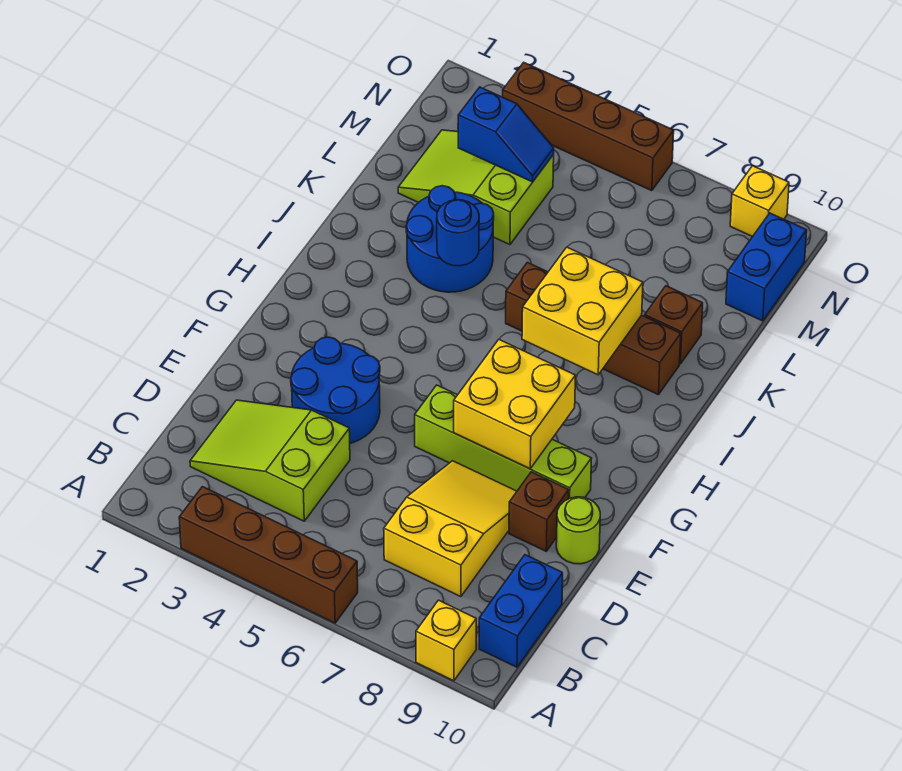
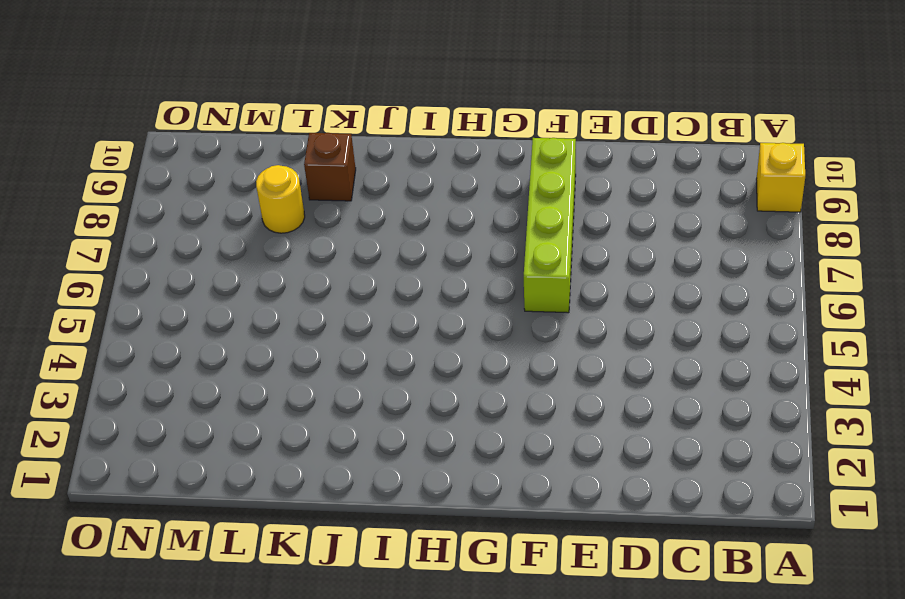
yellow round brick L8 level 1 -> none
none -> brown brick A3:A6 level 1
none -> blue brick B10:C10 level 1
none -> lime slope C2:D4 level 1 top 4

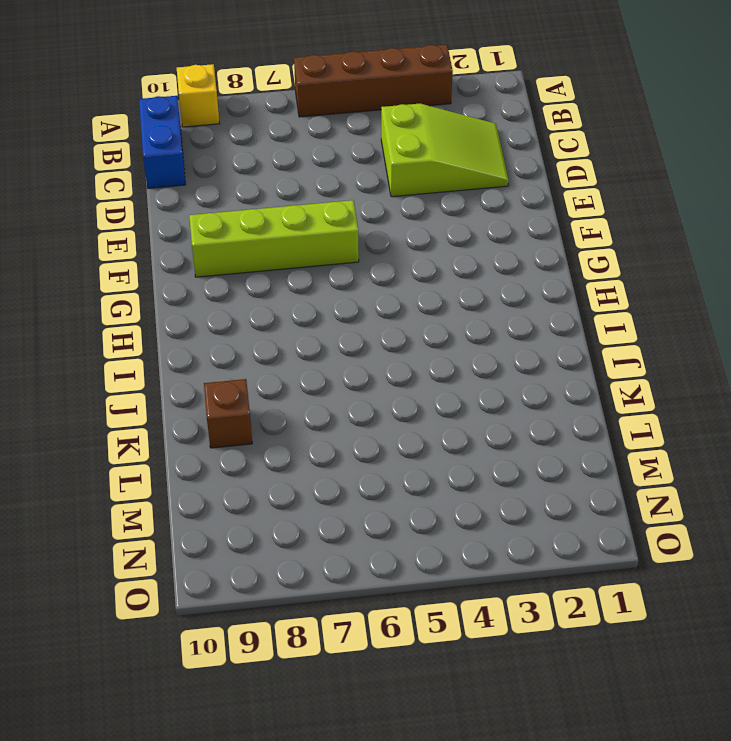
none -> yellow slope C7:E8 level 1 top C
none -> blue round brick E3:F4 level 1
none -> brown brick E9 level 1

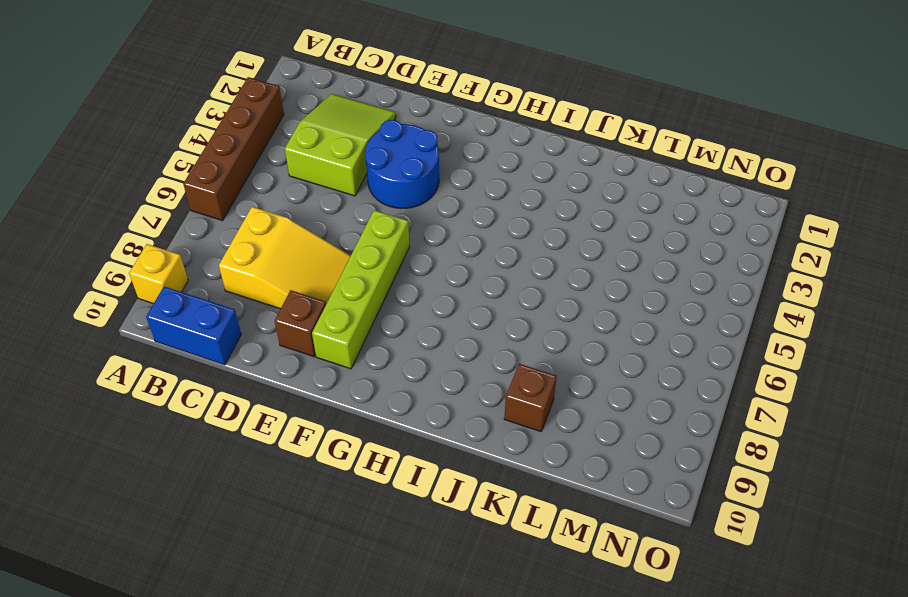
none -> lime round brick E10 level 1
none -> blue round brick J3:K4 level 1
none -> brown brick J6:J9 level 1

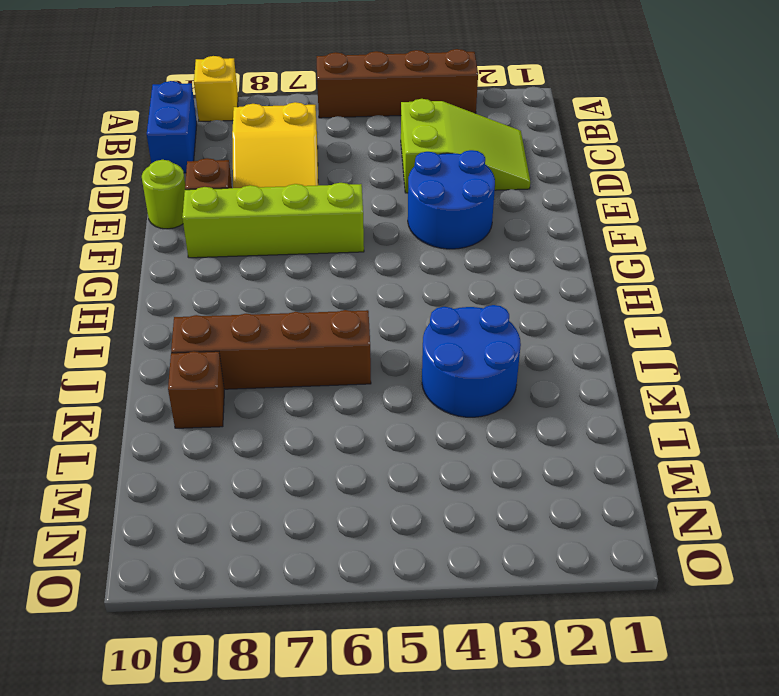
none -> lime slope L2:M4 level 1 top 4
none -> blue brick M10:N10 level 1
none -> brown brick O3:O6 level 1

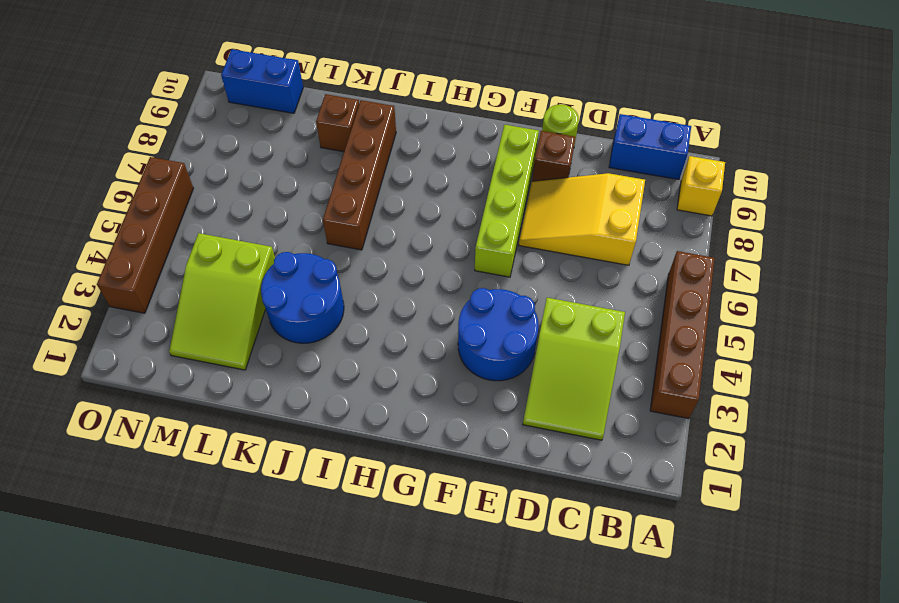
none -> yellow brick O9 level 1
none -> yellow brick F7:G8 level 2
none -> yellow brick I7:J8 level 2

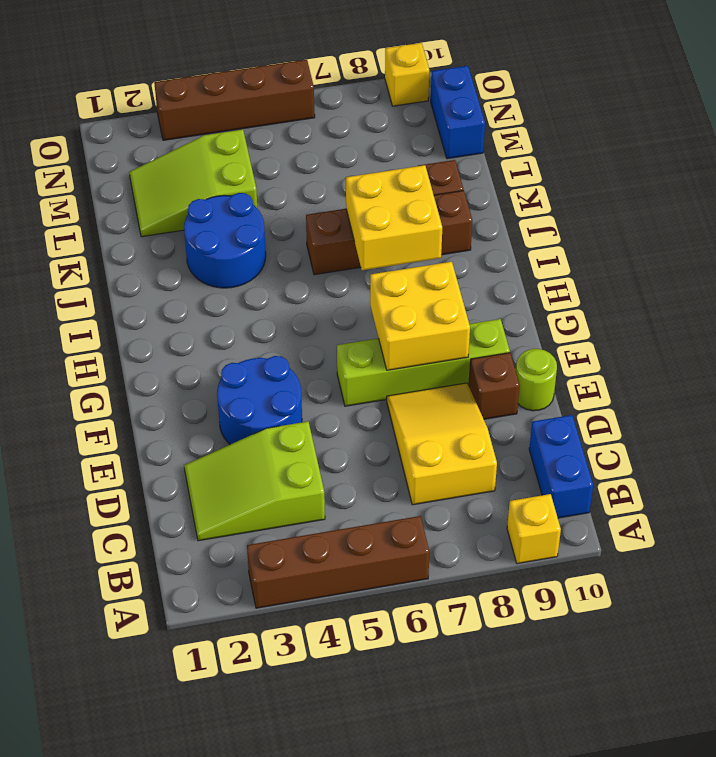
none -> blue round brick J4 level 2
none -> blue slope M3:M4 level 2 top 3

